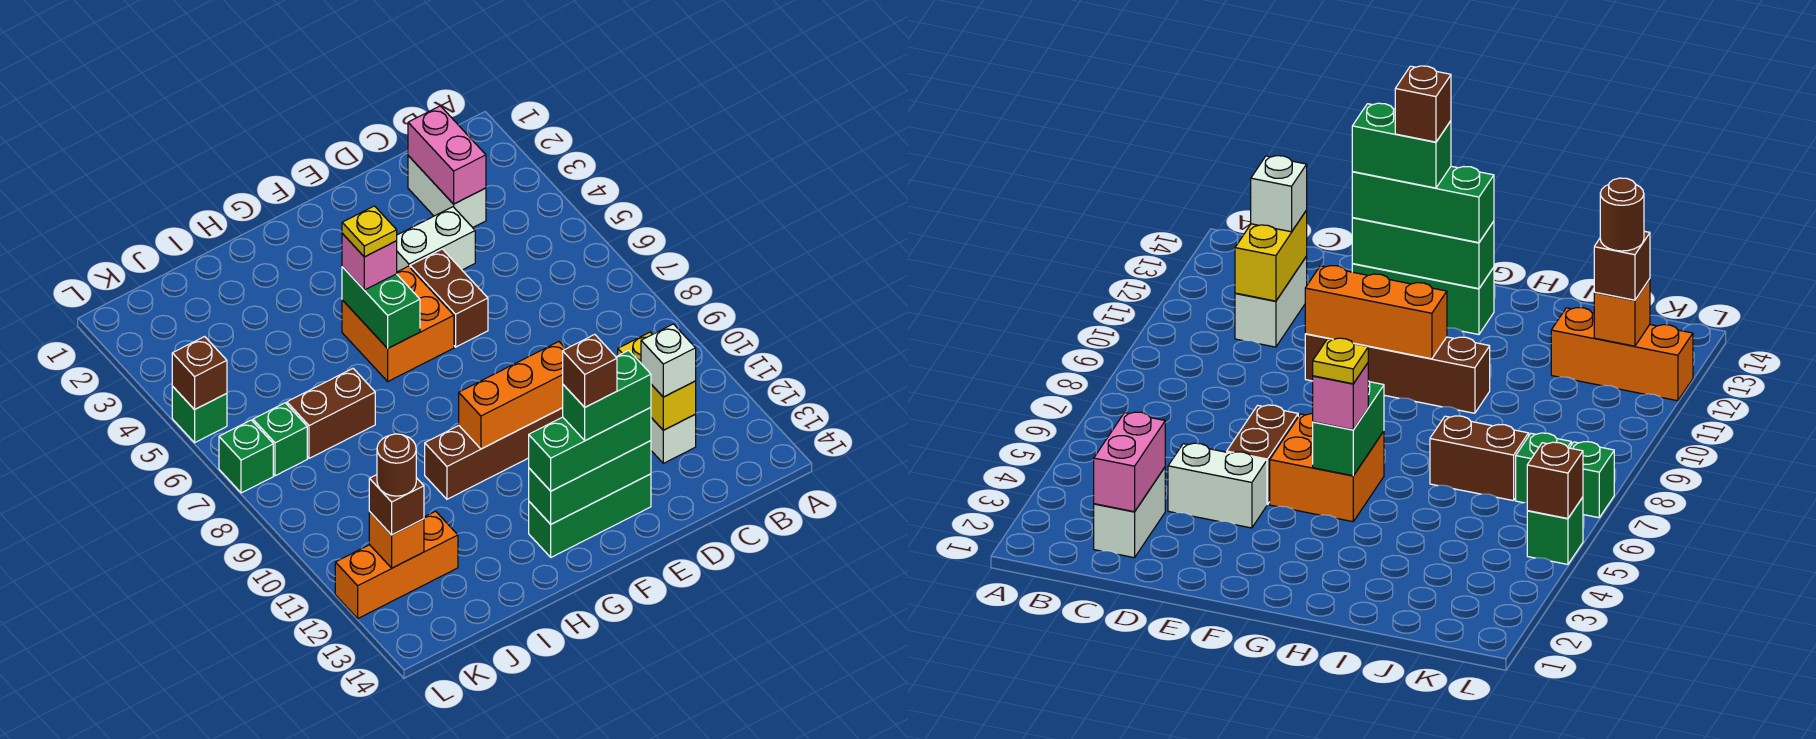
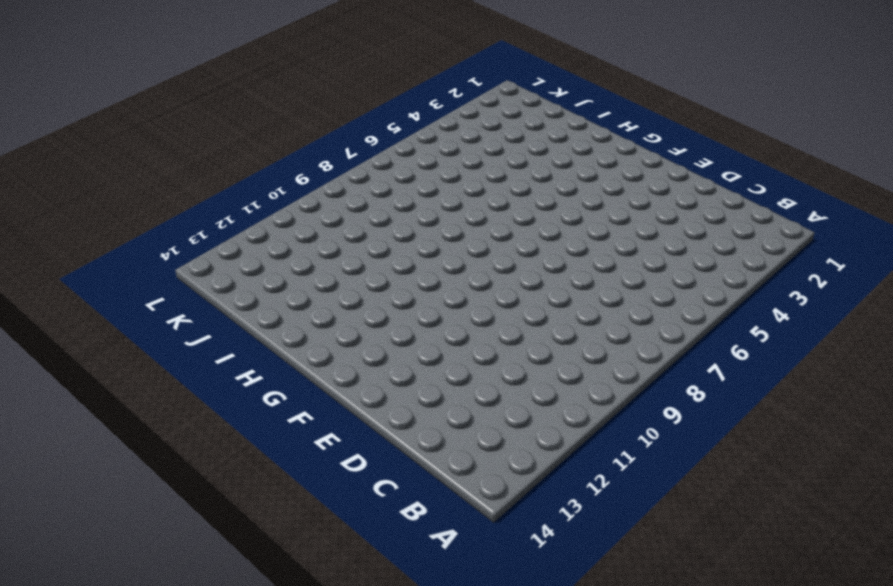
none -> white brick C2:C3 level 1
none -> white brick C11:C12 level 1
none -> white brick D4:E4 level 1

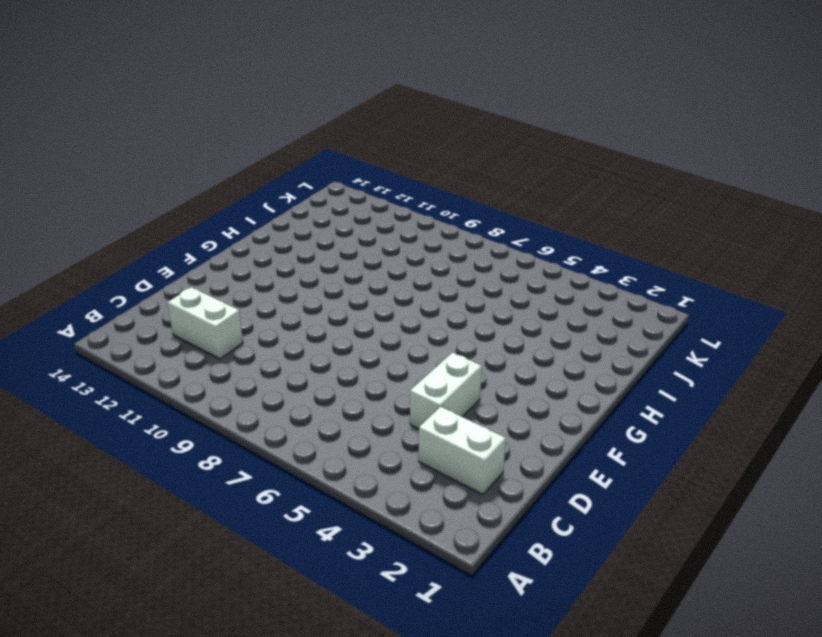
none -> brown brick E5:E6 level 1
none -> brown brick E10:H10 level 1
none -> green brick E13:G13 level 1

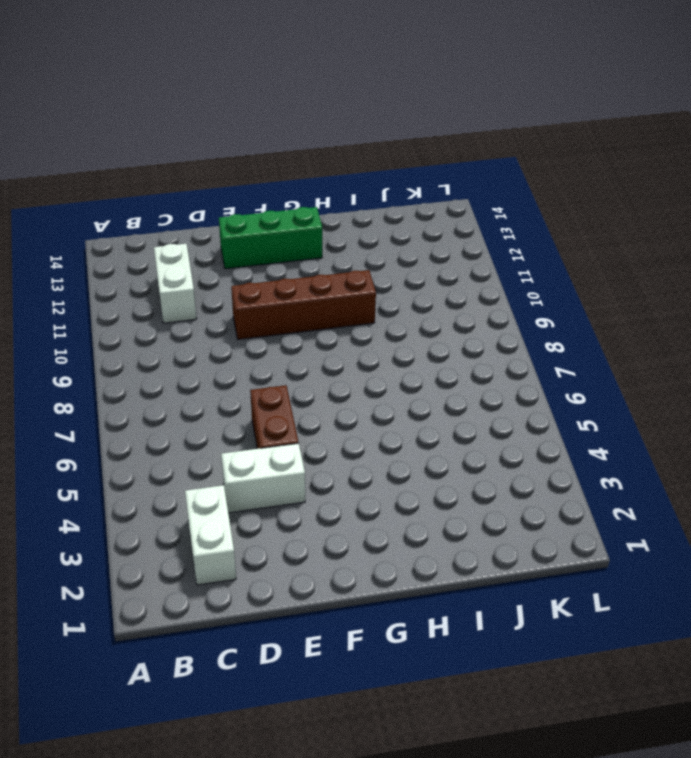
none -> orange brick F5:G6 level 1
none -> brown brick I7:J7 level 1
none -> orange brick J12:L12 level 1

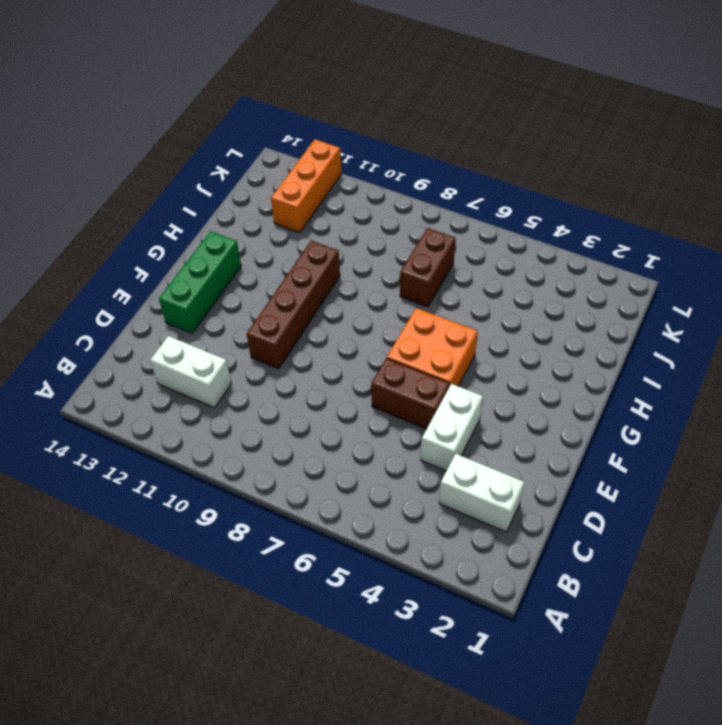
none -> green brick K7 level 1
none -> green brick L5 level 1
none -> green brick L7 level 1

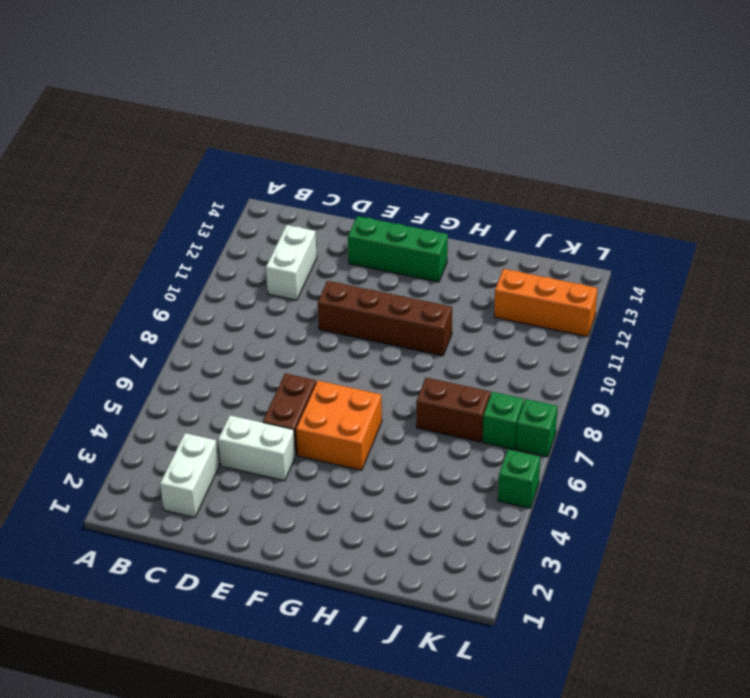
none -> pink brick C2:C3 level 2
none -> yellow brick C11:C12 level 2
none -> orange brick E10:G10 level 2

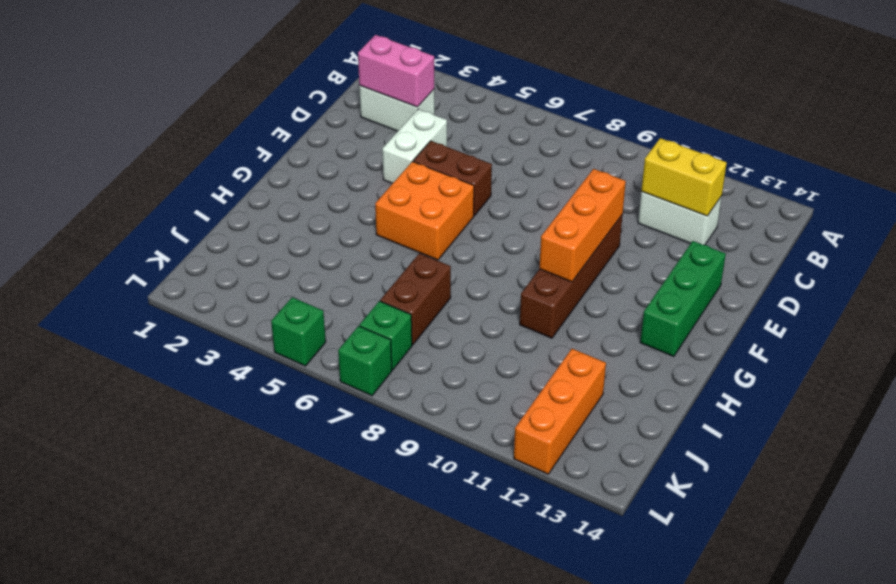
none -> green brick E13:G13 level 2
none -> green brick G5:G6 level 2
none -> orange brick K12 level 2

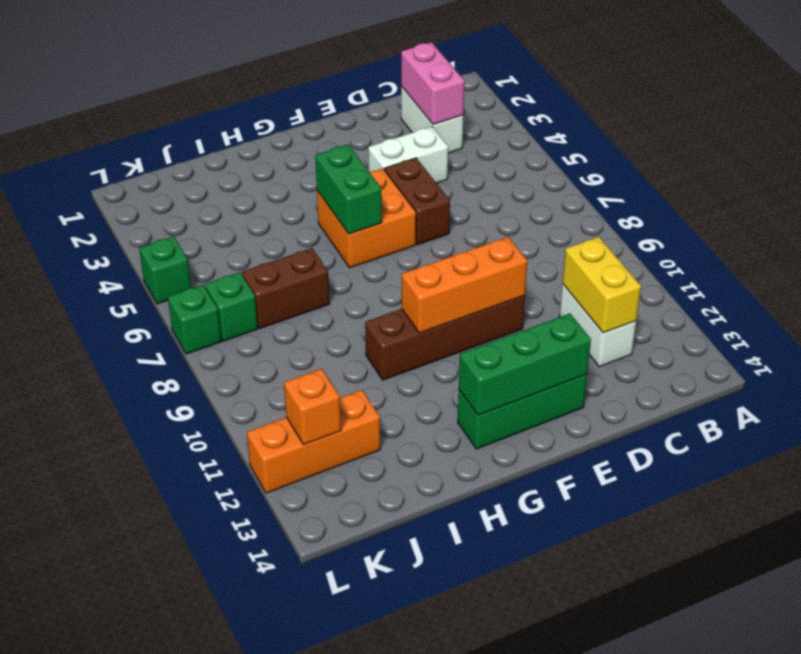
none -> brown brick L5 level 2
none -> white brick C12 level 3
none -> green brick E13:G13 level 3

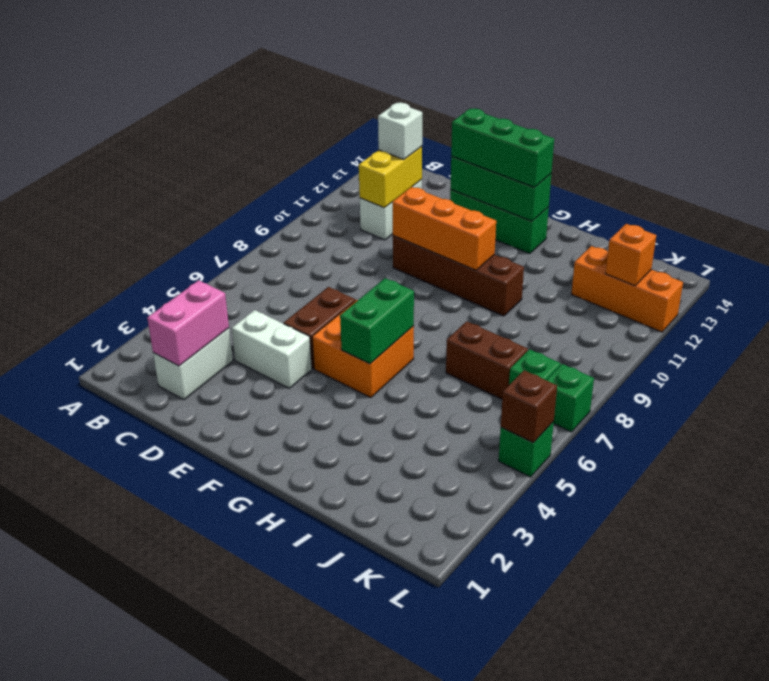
none -> pink brick G5 level 3
none -> brown brick K12 level 3
none -> green brick E13:F13 level 4

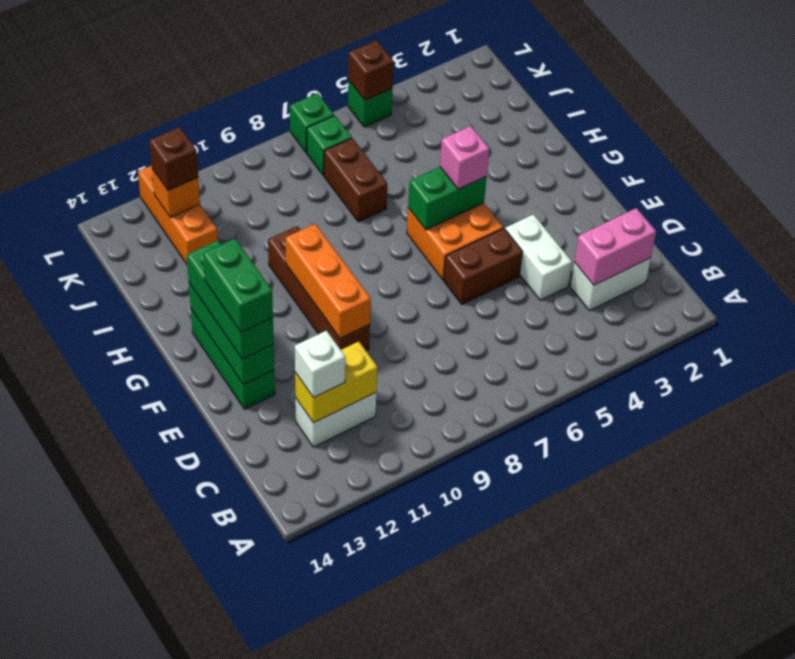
none -> yellow plate G5 level 4
none -> brown round brick K12 level 4
none -> brown brick F13 level 5

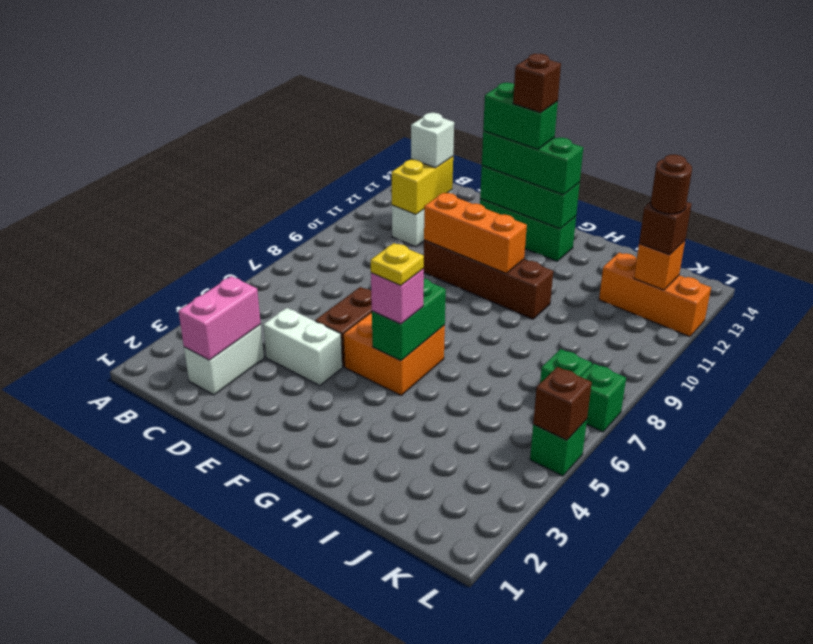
none -> brown brick I7:J7 level 1

